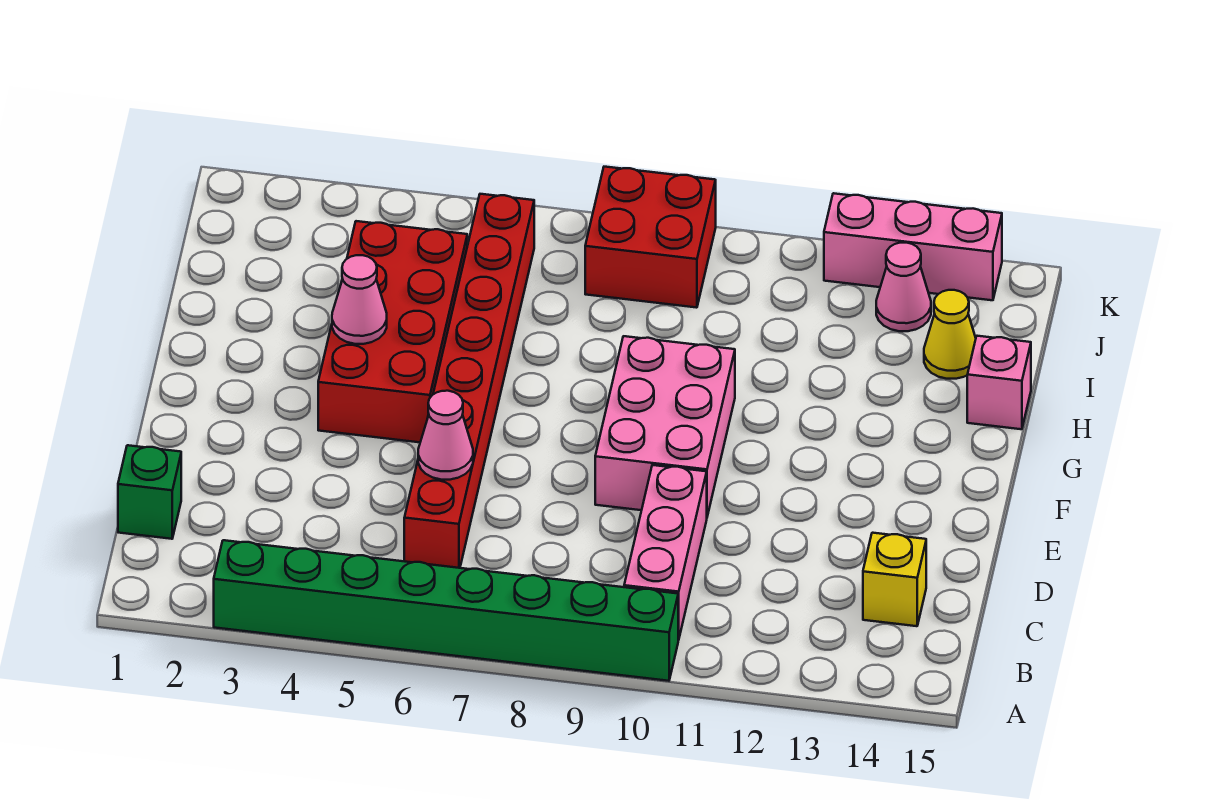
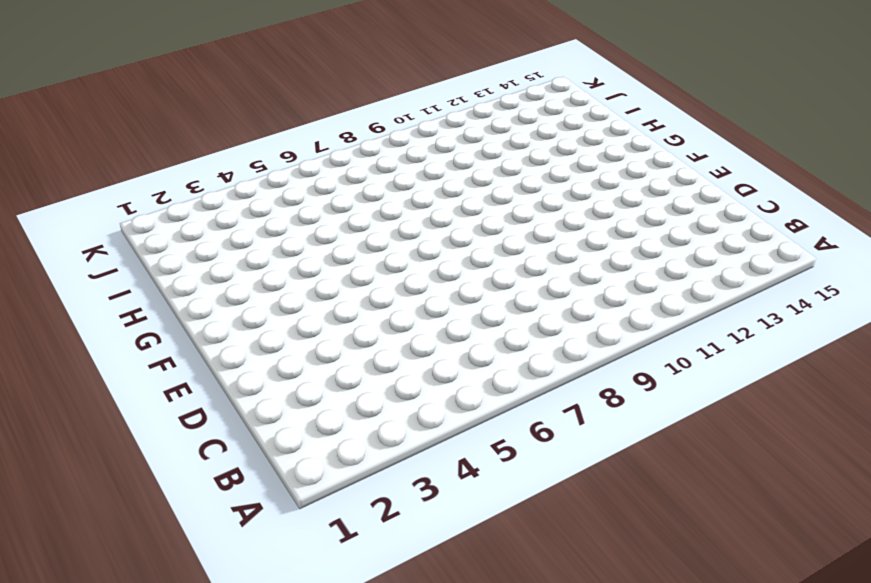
none -> green brick A3:A10 level 1
none -> pink brick B10:D10 level 1
none -> green brick C1 level 1

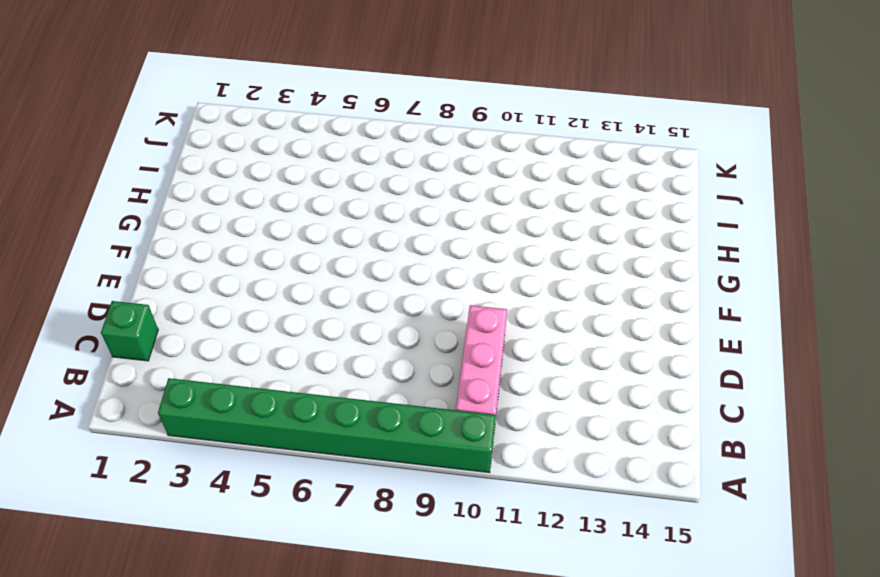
none -> red brick C6:J6 level 1
none -> yellow brick C14 level 1
none -> pink brick E9:G10 level 1

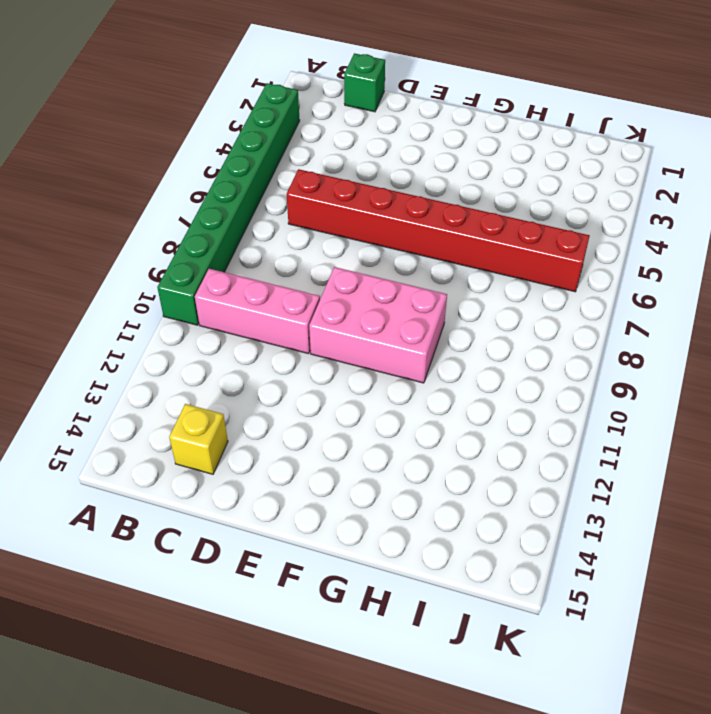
none -> red brick F4:I5 level 1
none -> pink brick H15 level 1
none -> yellow cone I14 level 1

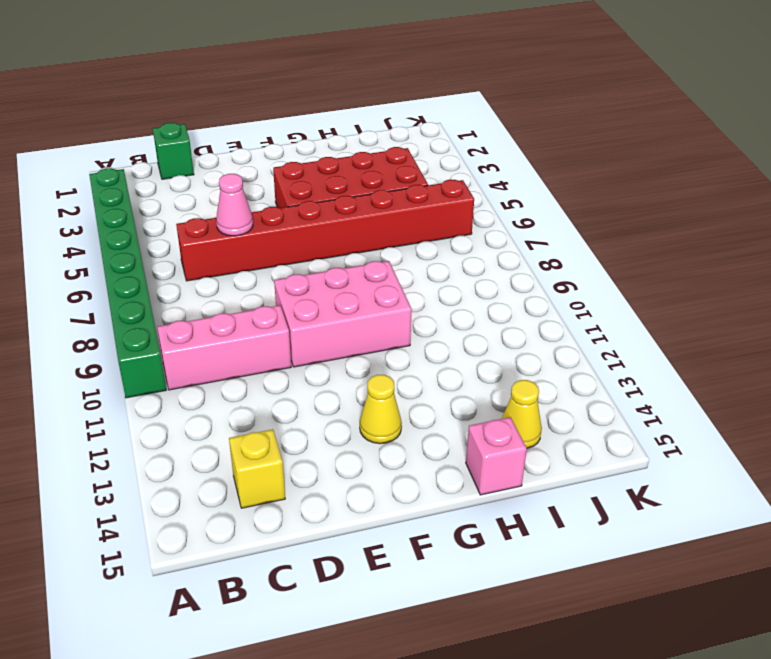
yellow cone F13 level 1 -> none
none -> red brick J8:K9 level 1
none -> pink cone J13 level 1
none -> pink brick K12:K14 level 1

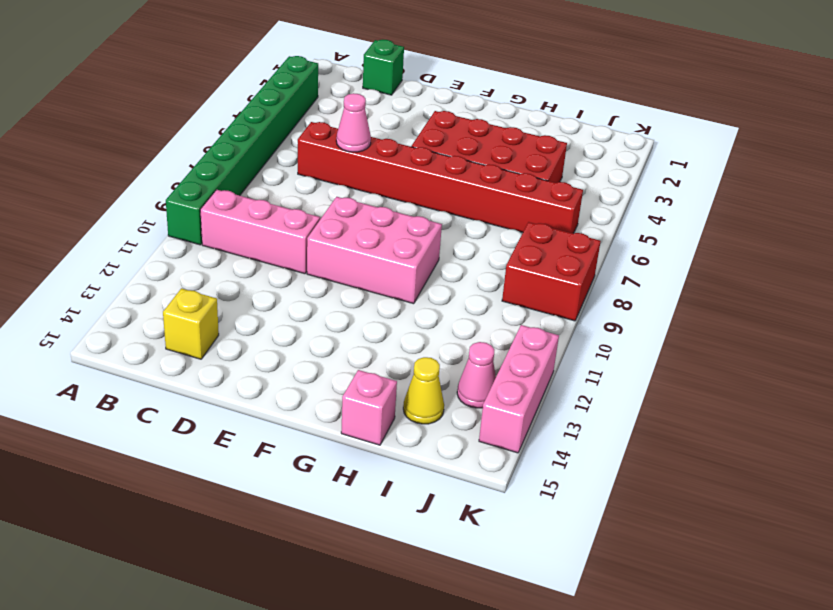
none -> pink cone G4 level 2

